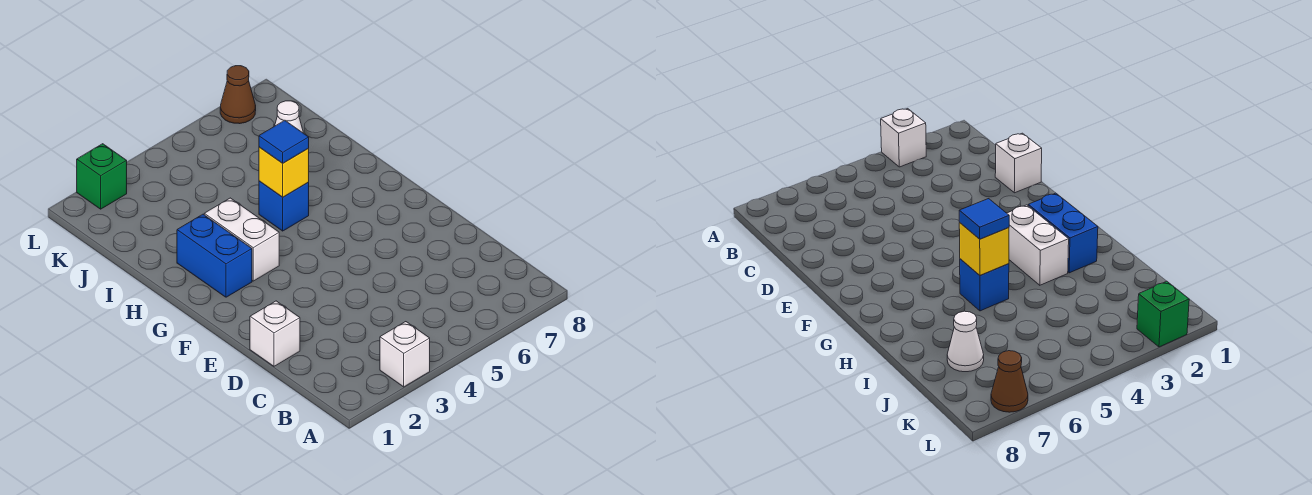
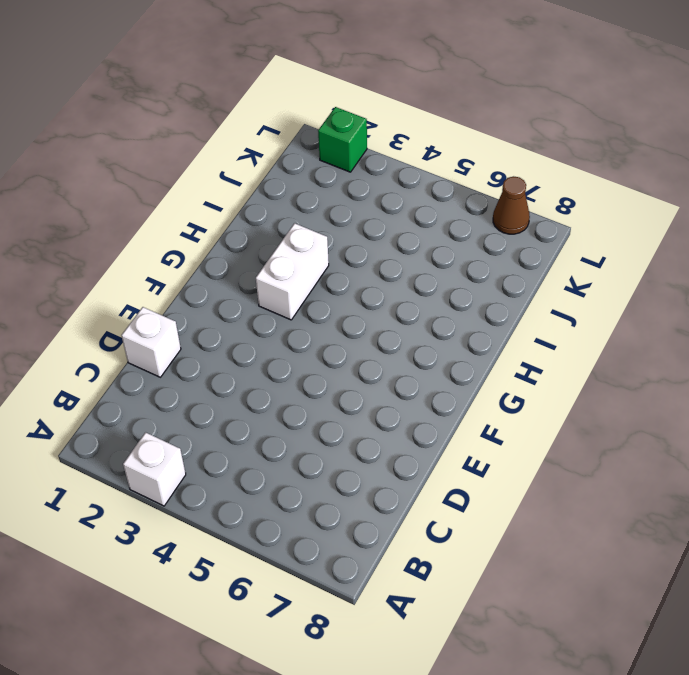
none -> blue brick G2:H2 level 1
none -> blue brick H5 level 1

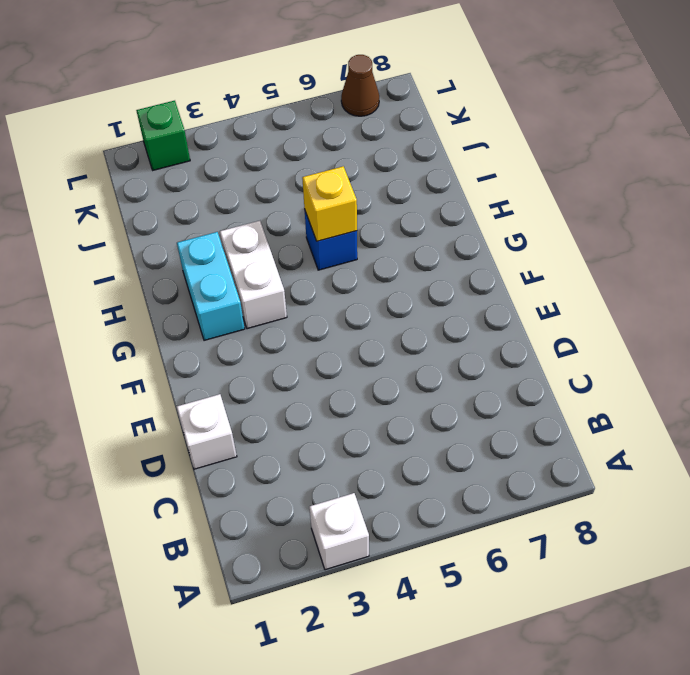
cyan brick G2:H2 level 1 -> blue brick G2:H2 level 1
none -> white cone J7 level 1
none -> blue tile H5 level 3

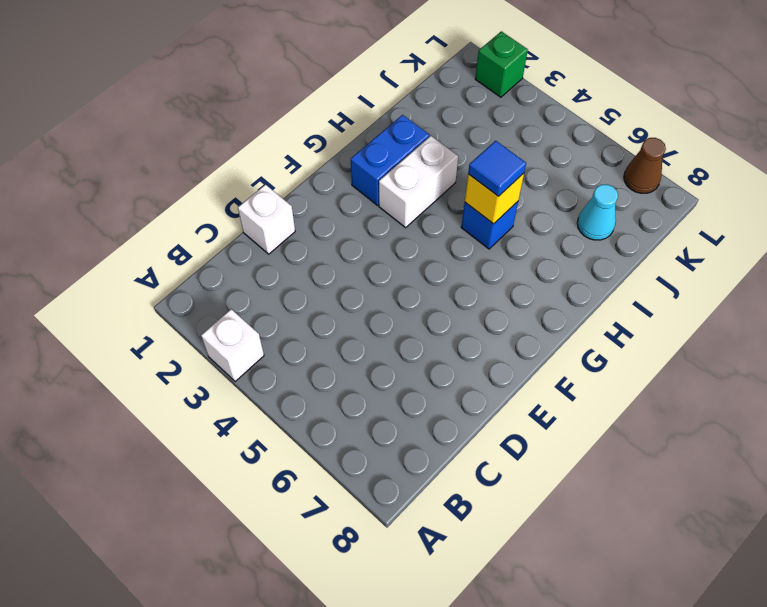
cyan cone J7 level 1 -> white cone J7 level 1

